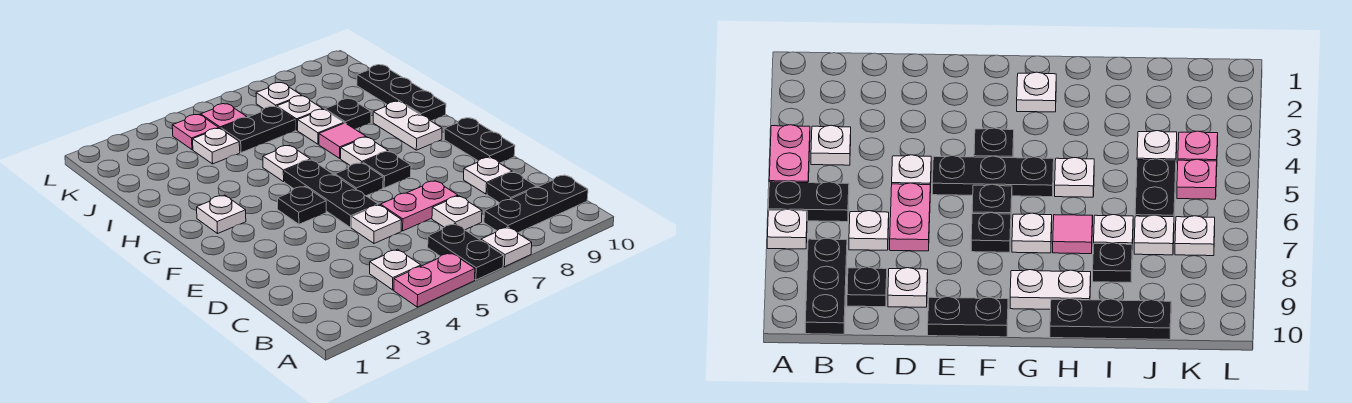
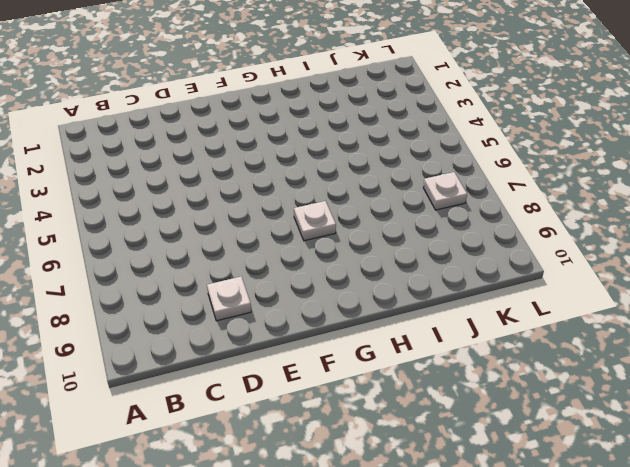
none -> pink plate A4:A5 level 1
none -> black plate A6:B6 level 1
none -> white plate A7 level 1

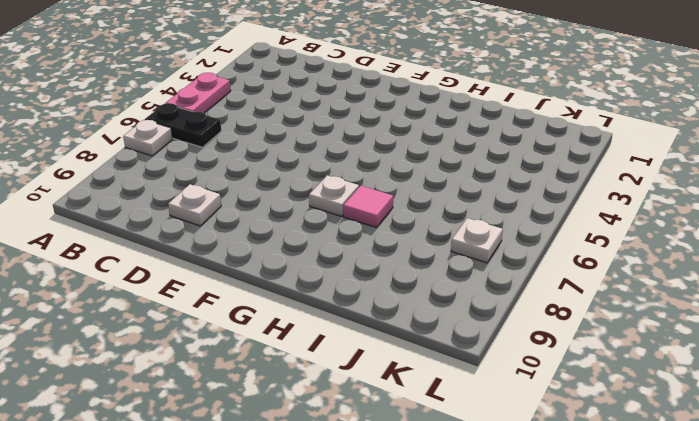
none -> white plate B4 level 1
none -> black plate B8:B10 level 1
none -> white plate C7 level 1

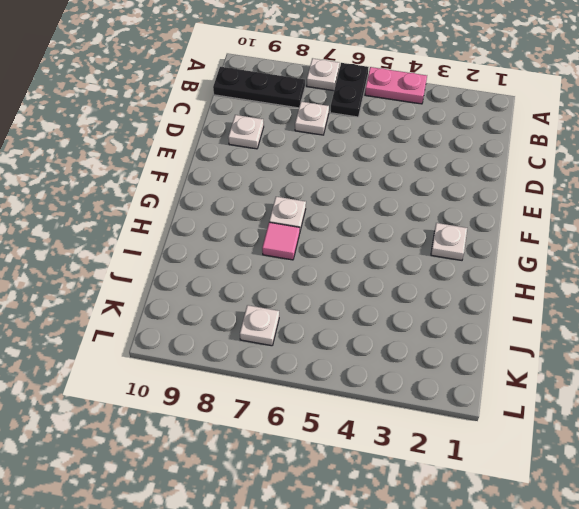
none -> white plate B4 level 1
none -> black plate C9 level 1
none -> white plate D5 level 1

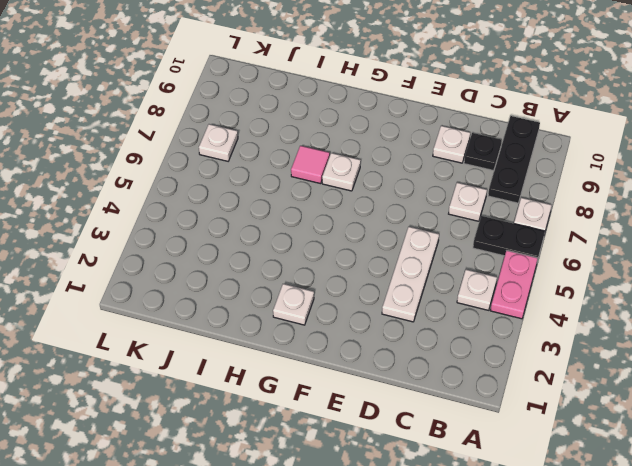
white plate D3:D5 level 1 -> white plate D5 level 1
none -> pink plate D6:D7 level 1
none -> black plate E5:G5 level 1
none -> black plate E10:F10 level 1

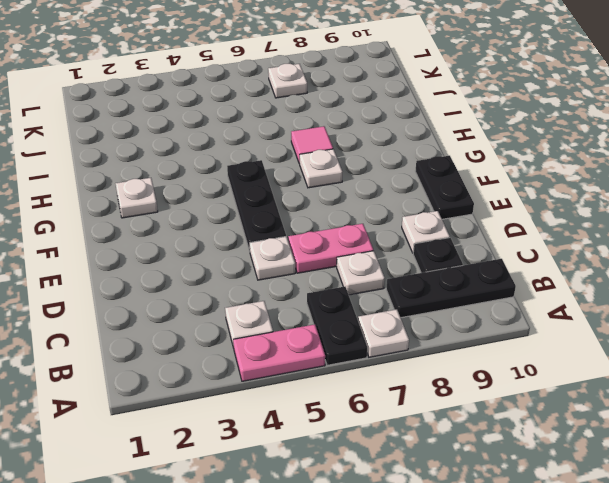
none -> black plate F4 level 1
none -> black plate F6 level 1
none -> black plate F7 level 1

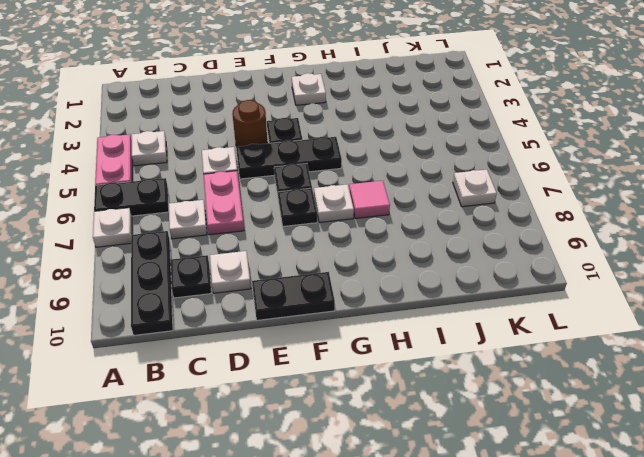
brown round brick E4 level 1 -> none
none -> white plate G9:H9 level 1
none -> white plate H5 level 1
none -> black plate H10:J10 level 1

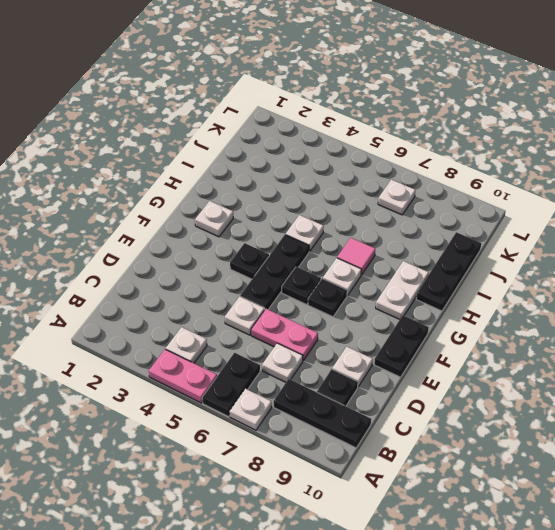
none -> white plate I7 level 1
none -> black plate I8 level 1
none -> white plate J4 level 1

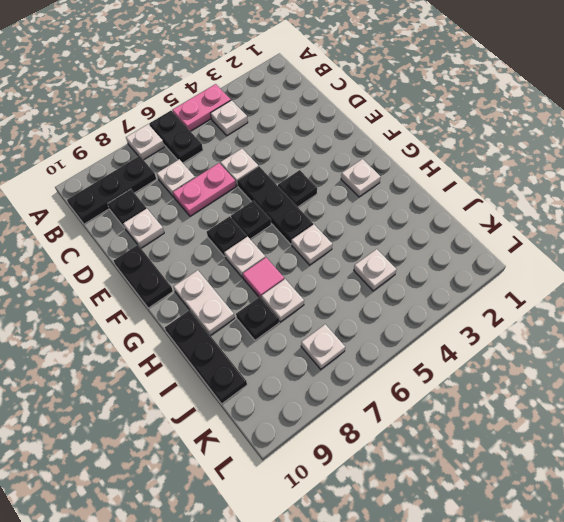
none -> black plate J5:J6 level 1
none -> white plate J7 level 1
none -> pink plate K4 level 1

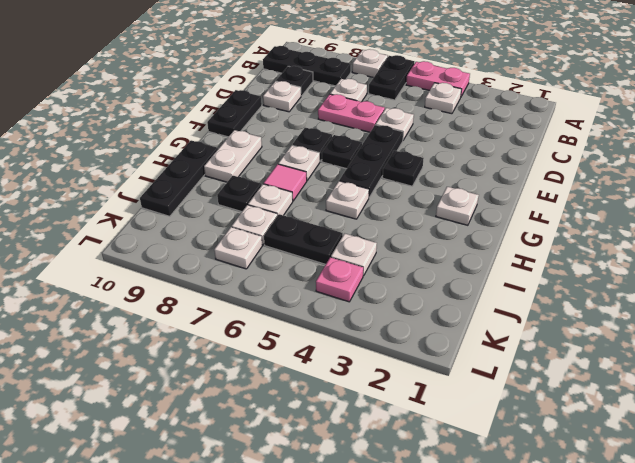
none -> pink plate K5 level 1

